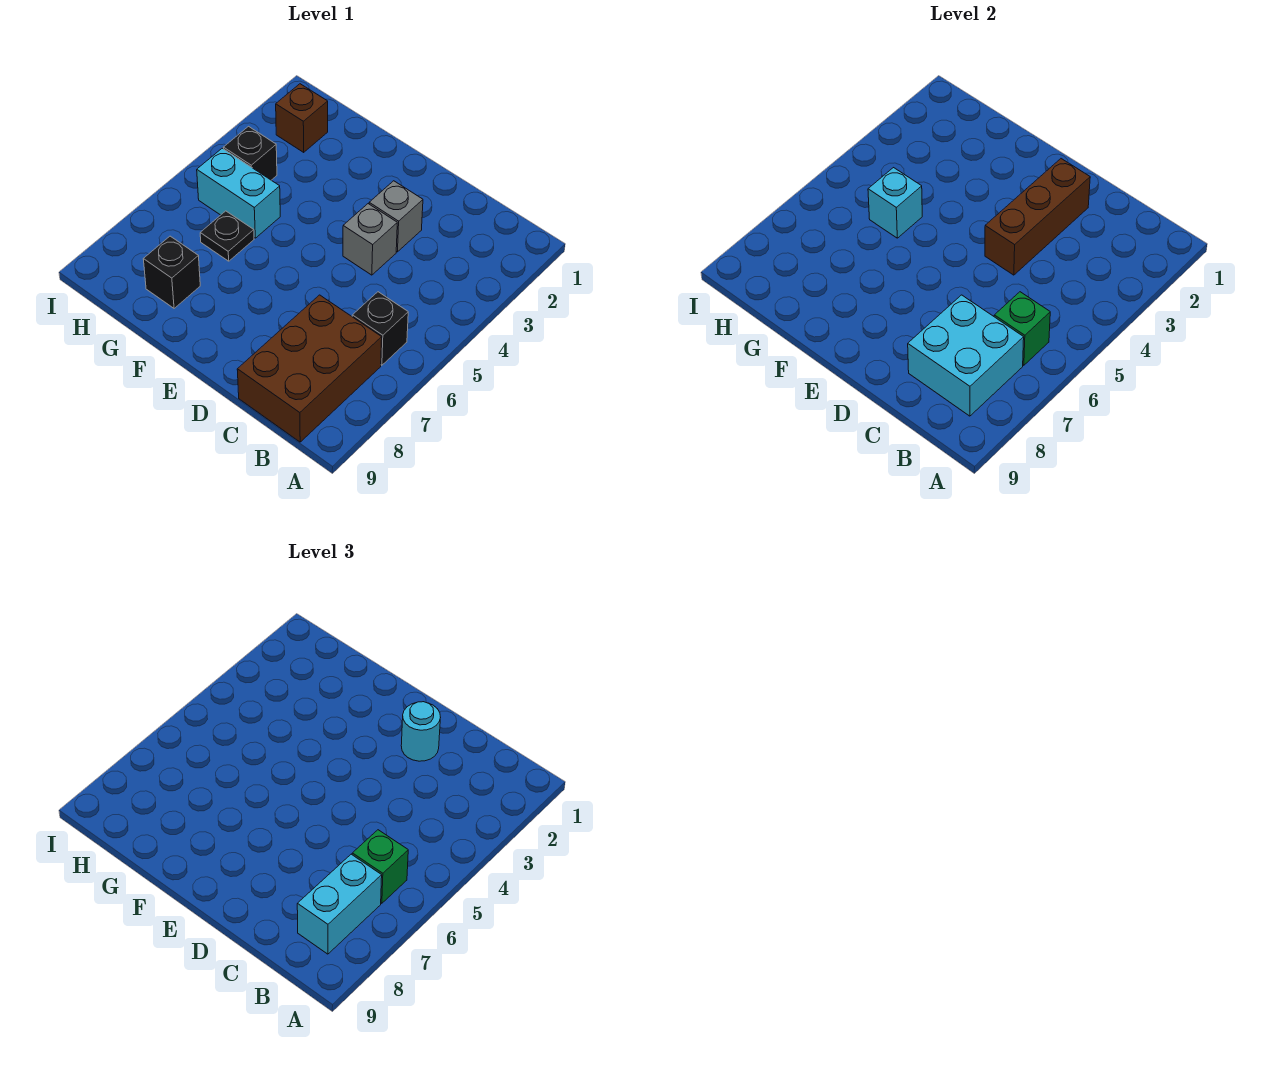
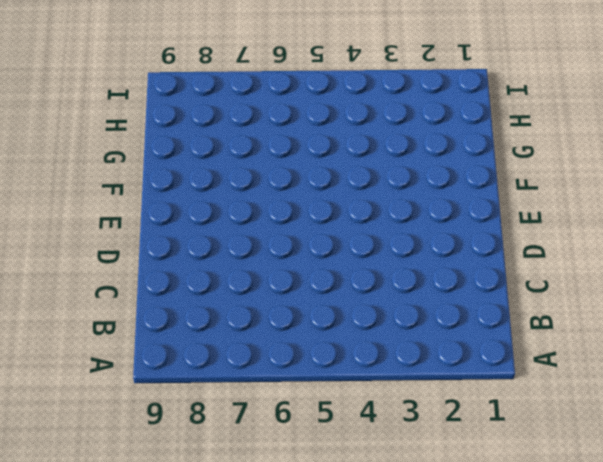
none -> black brick B6 level 1
none -> brown brick B7:C9 level 1
none -> grey brick D3 level 1

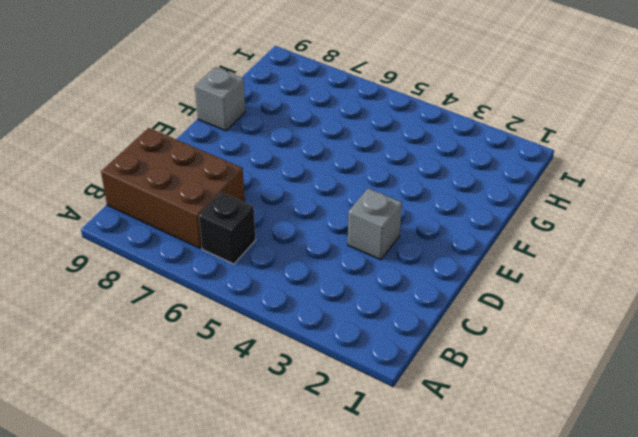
grey brick F9 level 1 -> grey brick D4 level 1
none -> cyan brick G5:H5 level 1
none -> black plate G6 level 1
none -> black brick G8 level 1

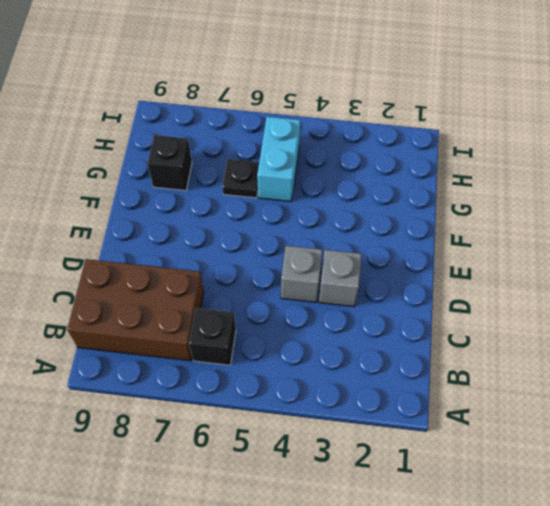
none -> brown brick H2 level 1
none -> black brick H4 level 1
none -> green brick B6 level 2

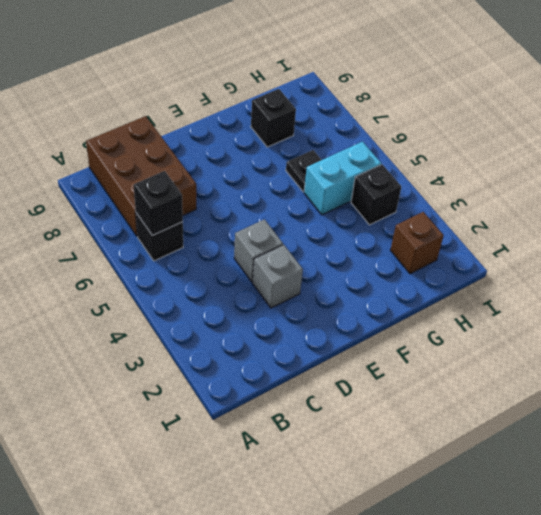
black brick B6 level 2 -> green brick B6 level 2
none -> cyan brick B7:C8 level 2
none -> brown brick D2:D4 level 2
none -> cyan brick G5 level 2

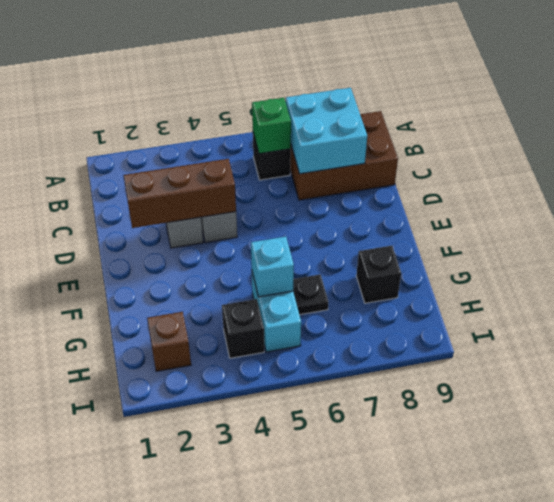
none -> green brick B6 level 3
none -> cyan brick B7:B8 level 3
none -> cyan round brick D2 level 3

